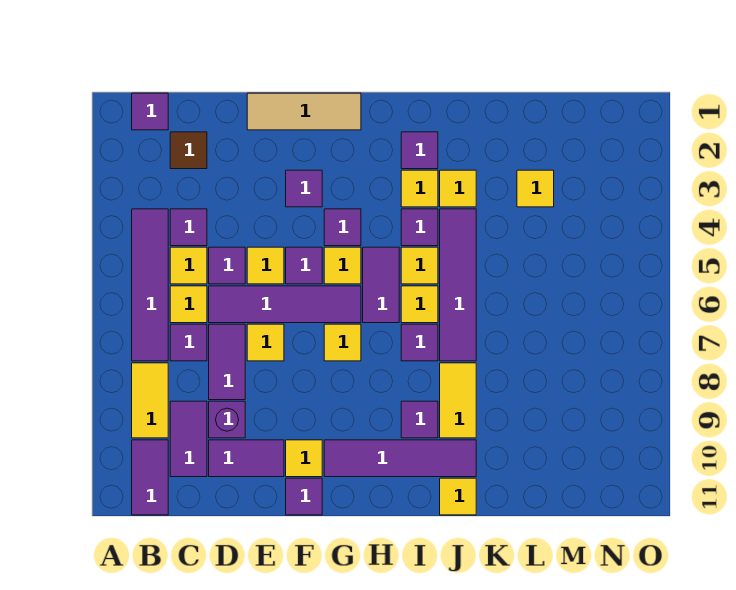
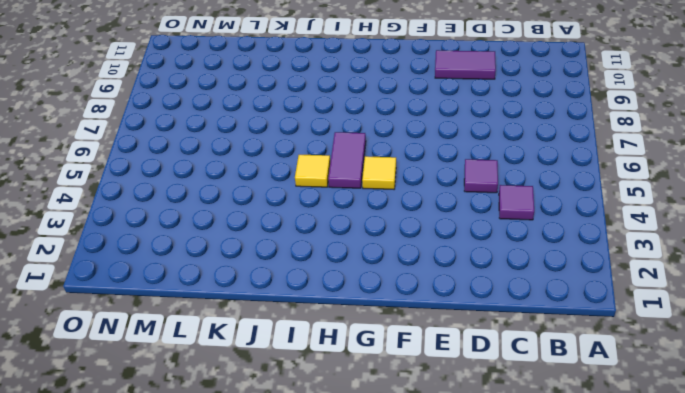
none -> purple tile B1 level 1
none -> purple tile B4:B7 level 1
none -> yellow tile B8:B9 level 1
none -> purple tile B10:B11 level 1

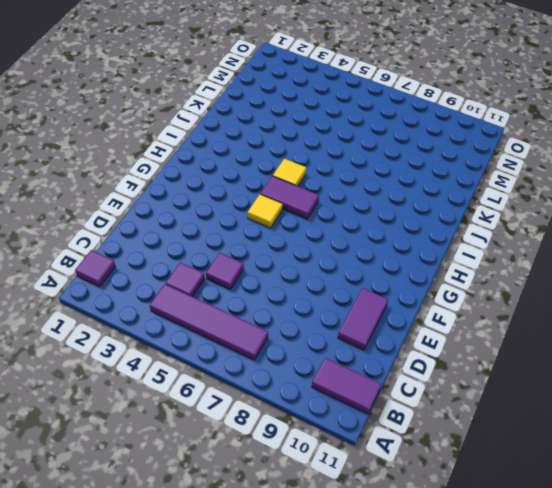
none -> yellow tile B8:B9 level 1
none -> brown tile C2 level 1
none -> yellow tile C5 level 1
none -> yellow tile C6 level 1

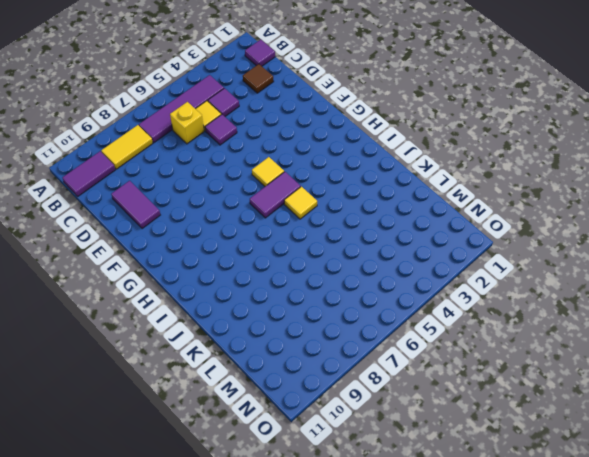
yellow brick C6 level 1 -> yellow tile C6 level 1
none -> purple tile C7 level 1
none -> purple tile C9:C10 level 1
none -> purple tile D6:G6 level 1
none -> purple tile D7:D8 level 1

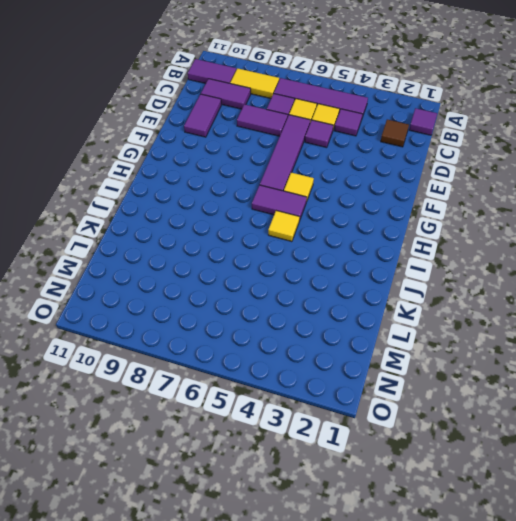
none -> purple brick D9 level 1
none -> tan tile E1:G1 level 1
none -> yellow tile E5 level 1
none -> yellow tile E7 level 1

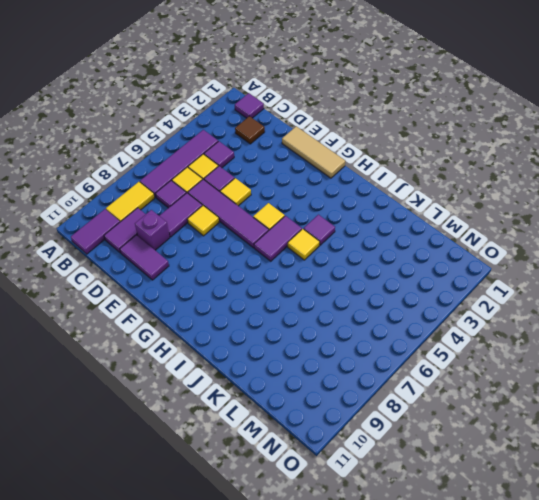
none -> purple tile F3 level 1
none -> purple tile F5 level 1
none -> yellow tile F10 level 1
none -> purple tile F11 level 1

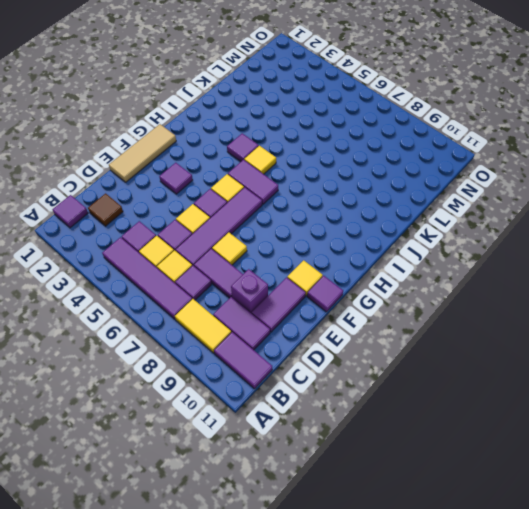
none -> purple tile G4 level 1
none -> yellow tile G7 level 1
none -> purple tile G10:J10 level 1
none -> purple tile I2 level 1

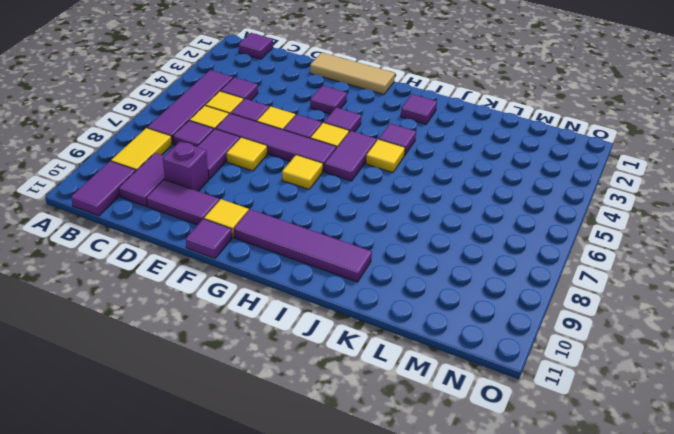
none -> brown tile C2 level 1
none -> yellow tile I3 level 1
none -> yellow tile I6 level 1
none -> purple tile I7 level 1

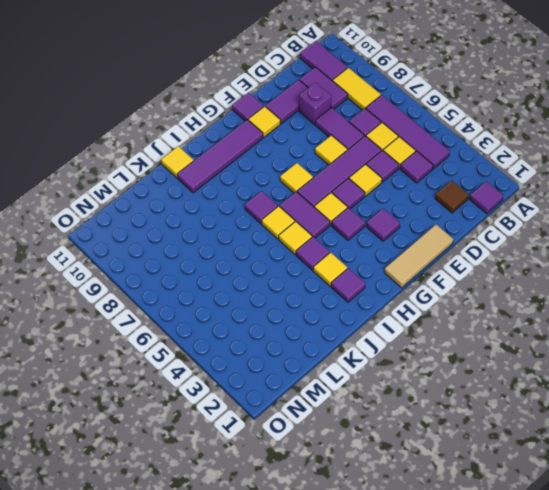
none -> purple tile I9 level 1
none -> yellow tile J3 level 1
none -> purple tile J4:J7 level 1
none -> yellow tile J8:J9 level 1

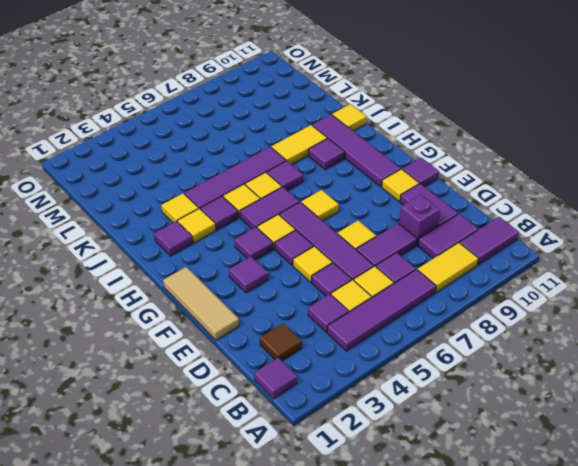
none -> yellow tile L3 level 1

